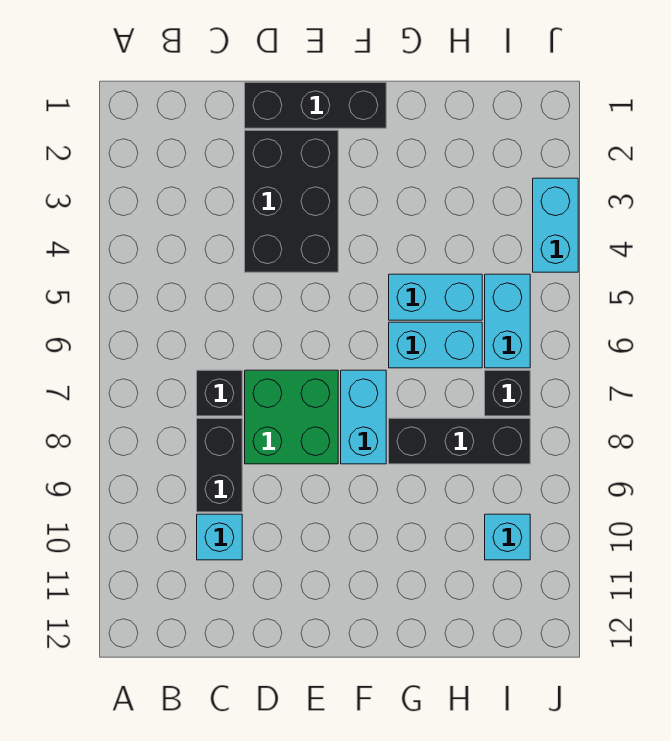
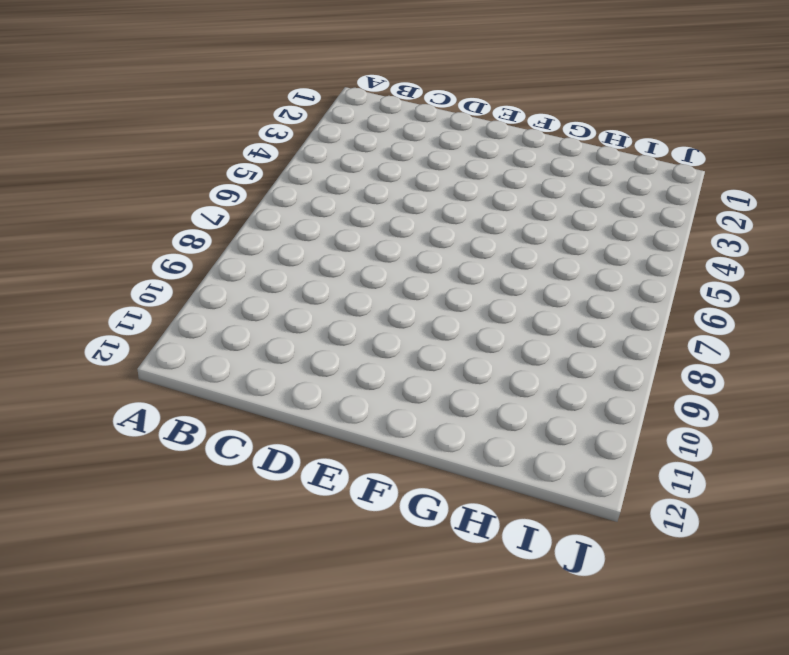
none -> black brick C7 level 1
none -> black brick C8:C9 level 1
none -> cyan brick C10 level 1

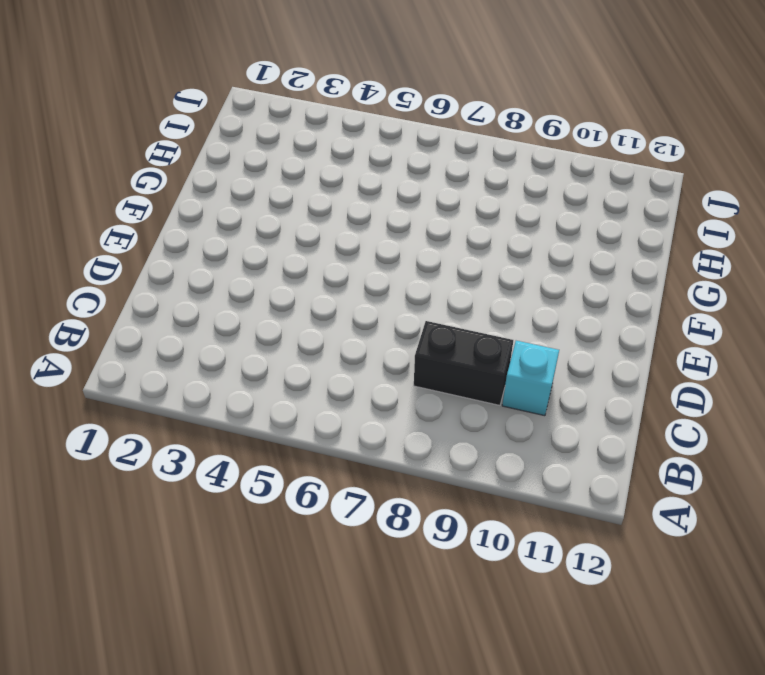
none -> black brick C7 level 1
none -> black brick D1:F1 level 1
none -> black brick D2:E4 level 1

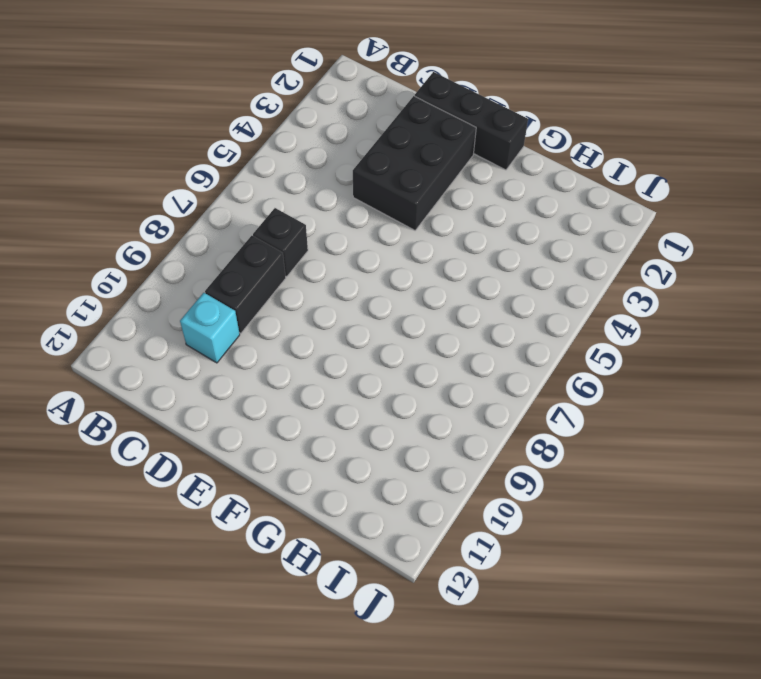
none -> green brick D7:E8 level 1
none -> cyan brick F7:F8 level 1
none -> cyan brick G5:H5 level 1

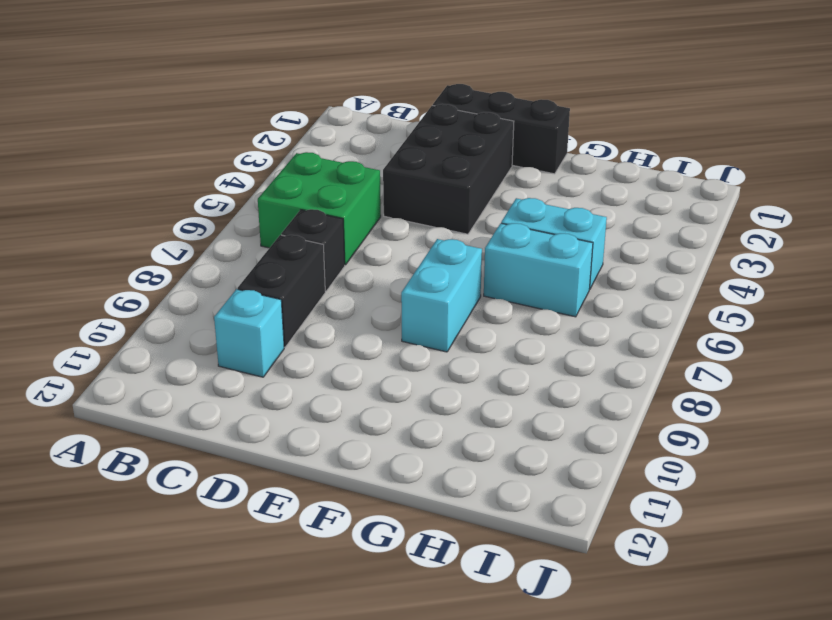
green brick B5:C6 level 1 -> green brick D7:E8 level 1
none -> black brick G8:I8 level 1
none -> cyan brick I5:I6 level 1
none -> black brick I7 level 1

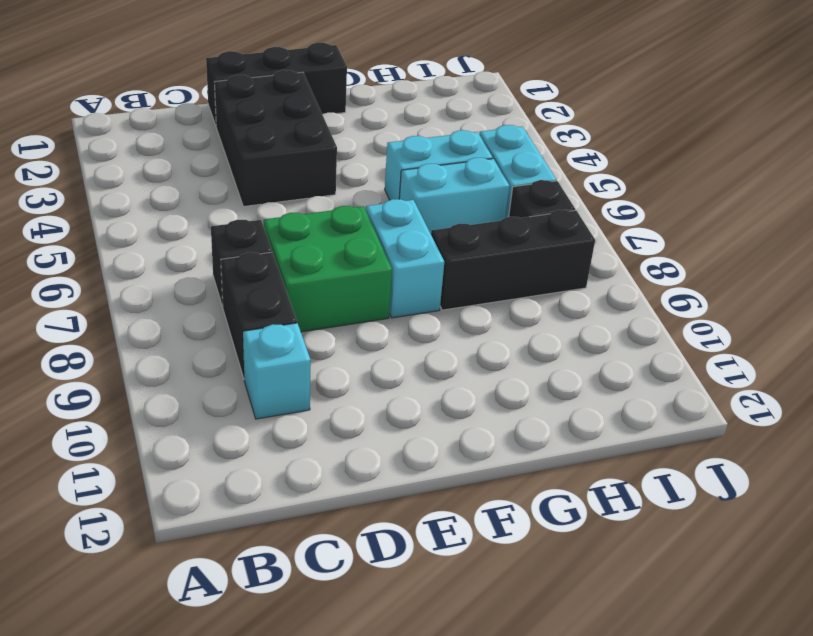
none -> cyan brick I10 level 1
none -> cyan brick J3:J4 level 1

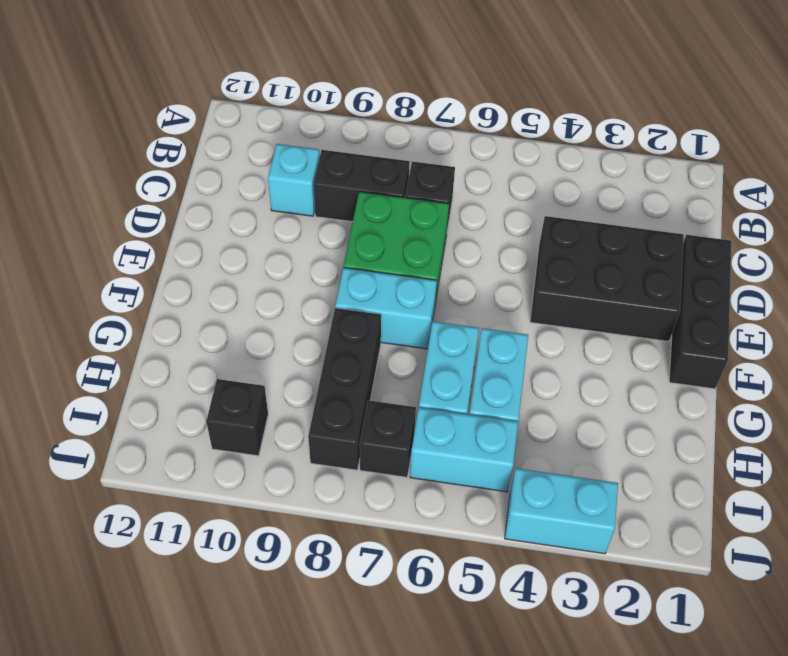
black brick I10 level 1 -> cyan brick I10 level 1

